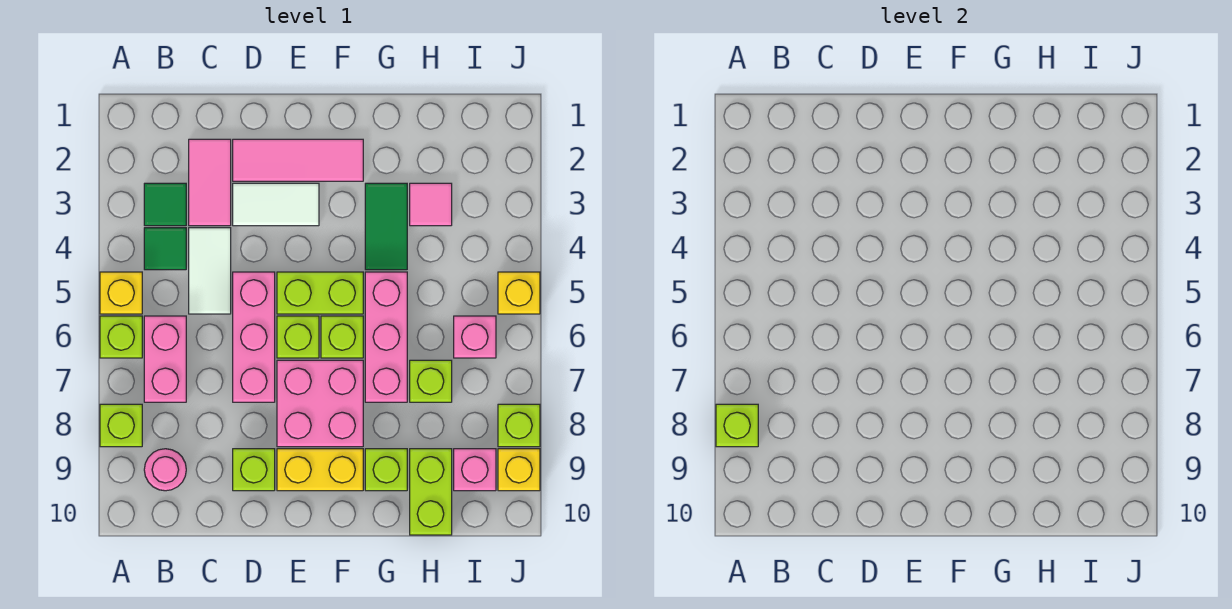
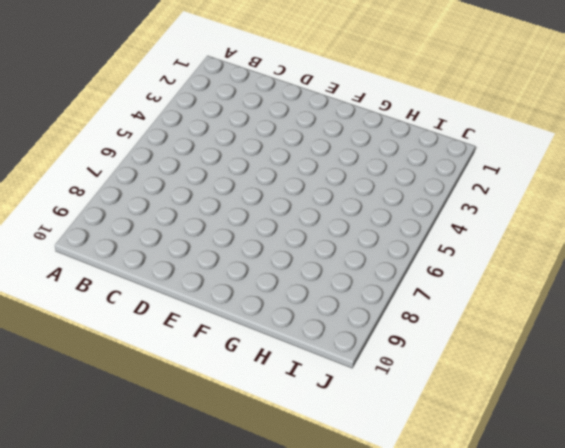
none -> yellow brick A5 level 1
none -> lime brick A6 level 1
none -> lime brick A8 level 1
none -> green tile B3 level 1

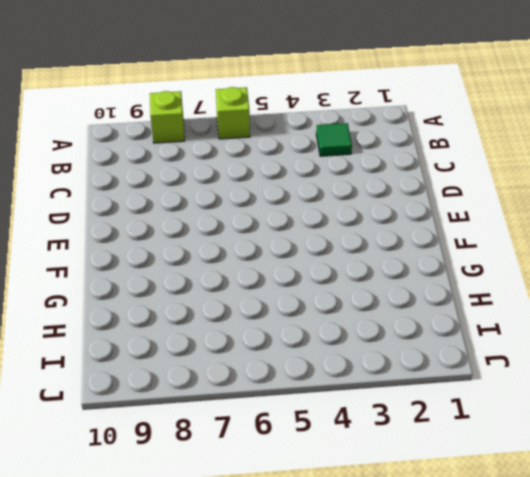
none -> yellow brick A5 level 1
none -> green tile B4 level 1
none -> pink brick B6:B7 level 1
none -> pink round brick B9 level 1

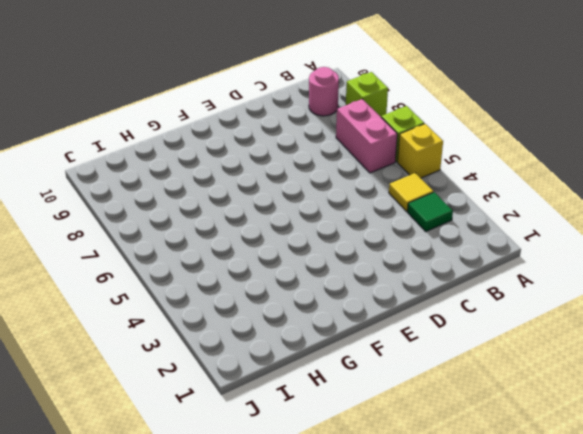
yellow tile B4 level 1 -> green tile B4 level 1
none -> pink tile C2:C3 level 1
none -> white tile C4:C5 level 1
none -> pink tile D2:F2 level 1
none -> white tile D3:E3 level 1

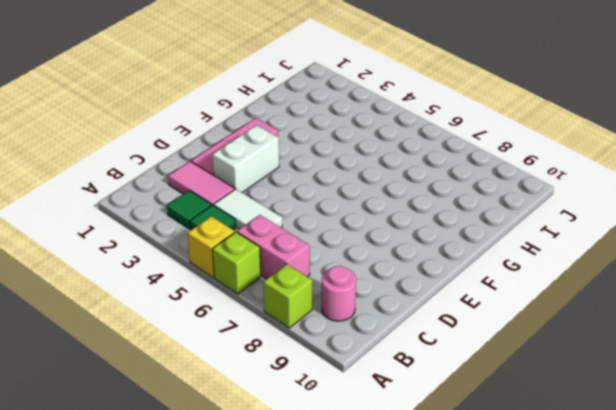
white brick D3:E3 level 1 -> white tile D3:E3 level 1
none -> pink brick D5:D7 level 1
none -> lime brick D9 level 1
none -> lime brick E5:F5 level 1
none -> lime brick E6 level 1

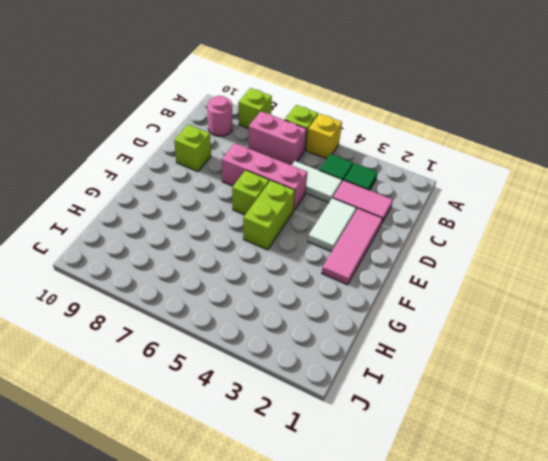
none -> pink brick E7:F8 level 1
none -> yellow brick E9:F9 level 1
none -> lime brick F6 level 1
none -> green tile G3:G4 level 1

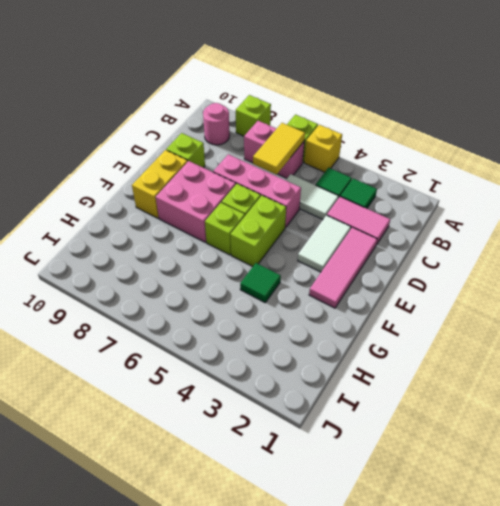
yellow tile B6:C6 level 2 -> none
green tile G4 level 1 -> green tile G3:G4 level 1
none -> pink brick G5:G7 level 1
none -> lime brick G9 level 1
none -> pink tile H3 level 1
none -> lime brick H7 level 1

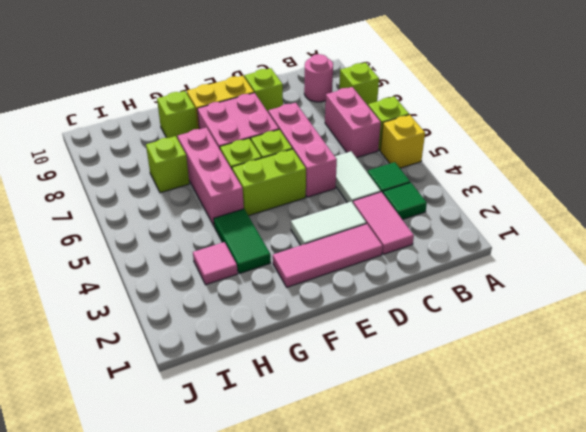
none -> lime brick H9:H10 level 1
none -> pink brick I6 level 1
none -> pink brick I9 level 1
none -> yellow brick J5 level 1

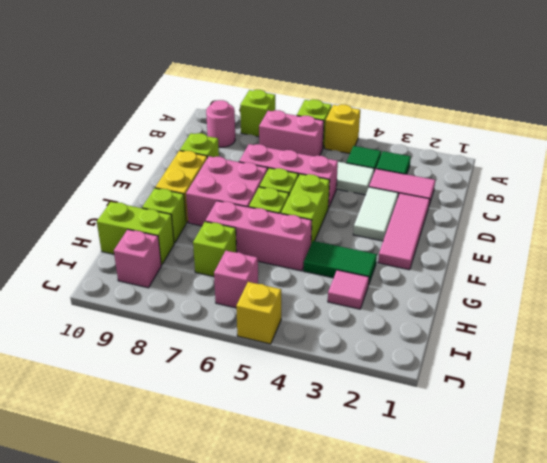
none -> lime brick J8 level 1
none -> yellow brick J9 level 1
none -> lime brick A8 level 2

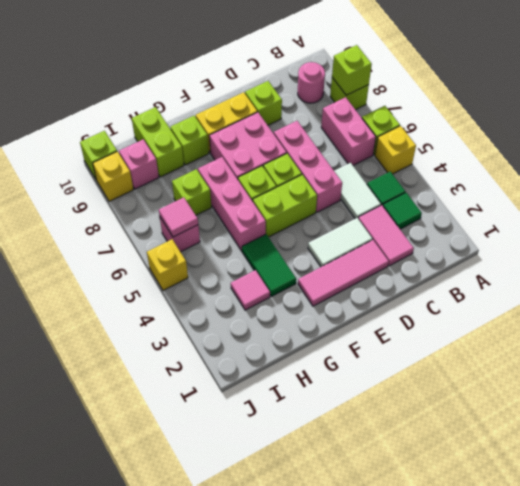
pink tile I6 level 2 -> none
lime brick J10 level 1 -> lime brick J8 level 1

